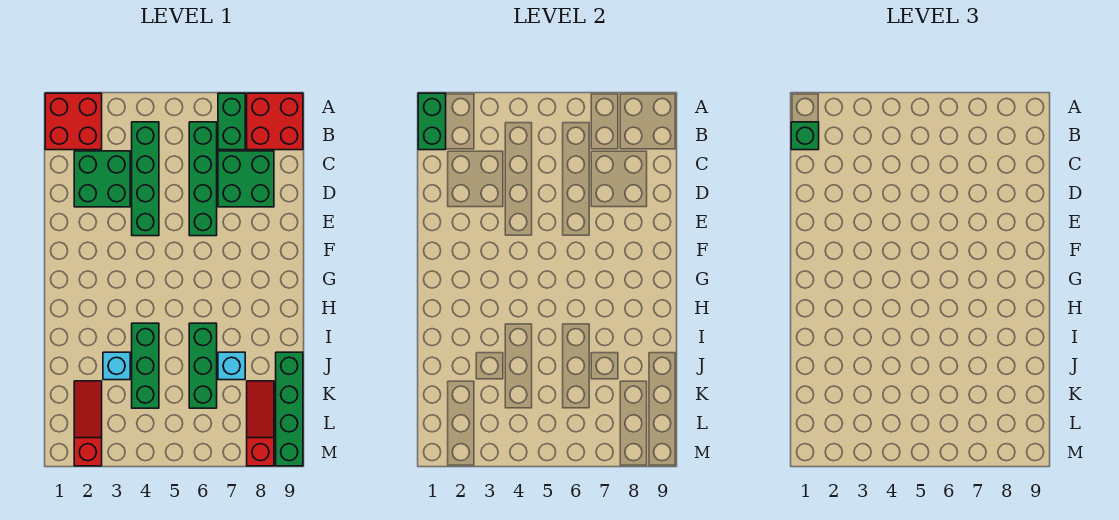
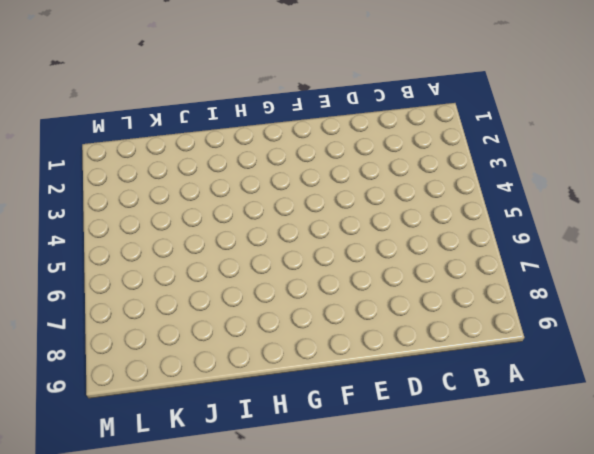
none -> red brick A1:B2 level 1
none -> green brick A7:B7 level 1
none -> red brick A8:B9 level 1

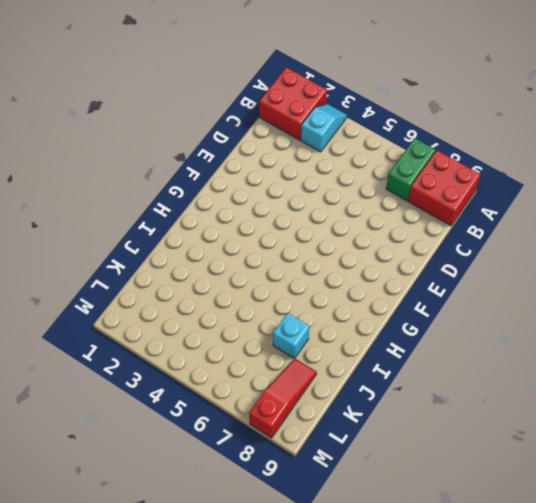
cyan slope A3:B3 level 1 top B -> none
none -> green brick B4:E4 level 1
none -> green brick B6:E6 level 1
none -> green brick C2:D3 level 1

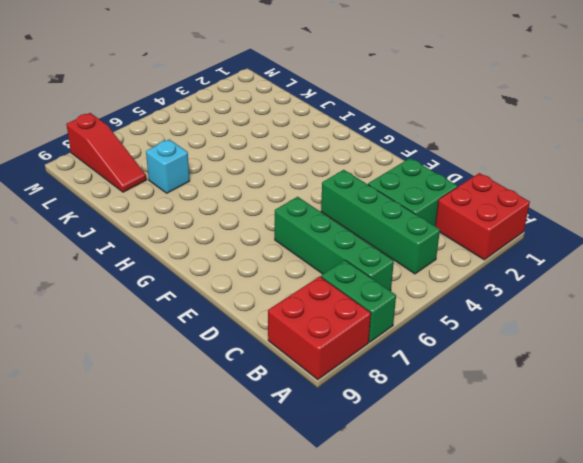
none -> green brick C7:D8 level 1
none -> green brick I4:K4 level 1
none -> green brick I6:K6 level 1

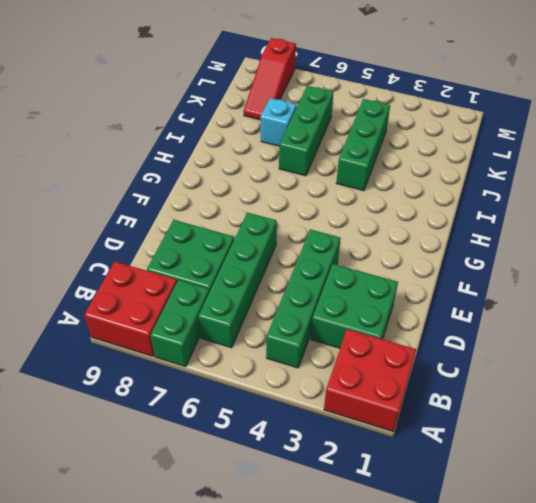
none -> cyan brick J3 level 1
none -> green brick J9:M9 level 1
none -> red slope K2:M2 level 1 top M

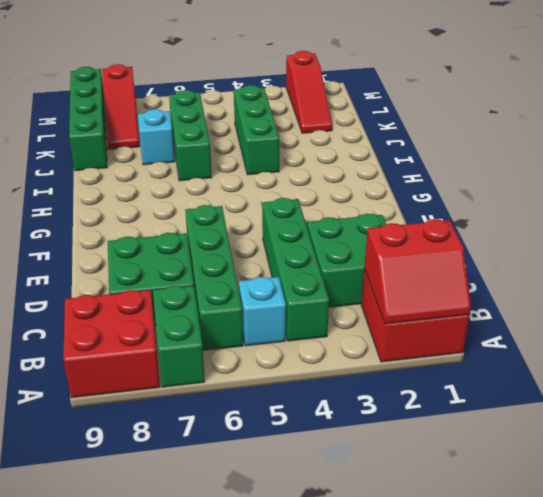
red slope A1:B2 level 2 top B -> green brick A1:B1 level 2
cyan brick B5 level 1 -> cyan brick J3 level 1
none -> green brick B1 level 3

